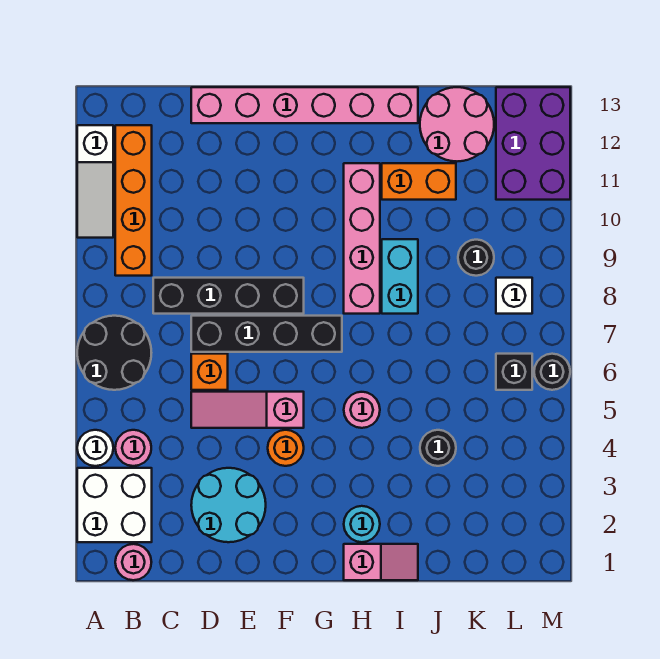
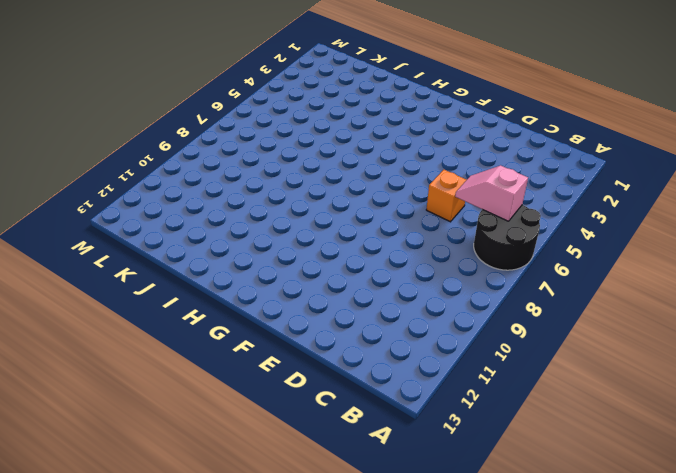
pink slope B6:C6 level 2 top B -> pink slope H1:I1 level 1 top H
none -> white brick A2:B3 level 1
none -> white round brick A4 level 1
none -> white slope A10:A12 level 1 top 12

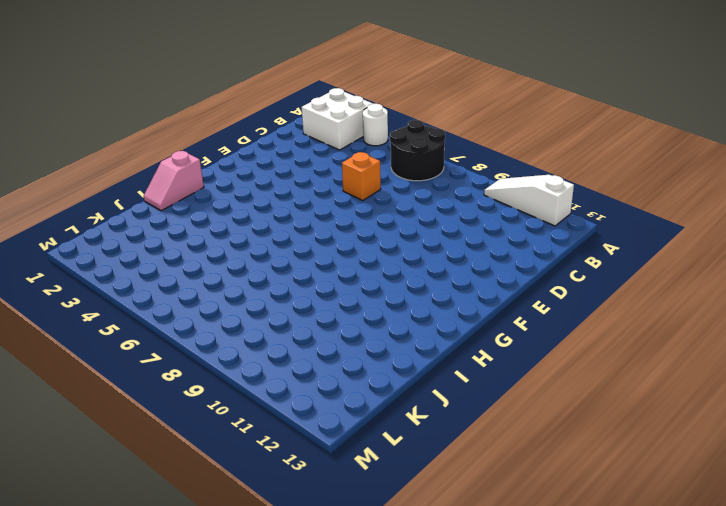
none -> pink round brick B1 level 1
none -> pink round brick B4 level 1
none -> orange brick B9:B12 level 1

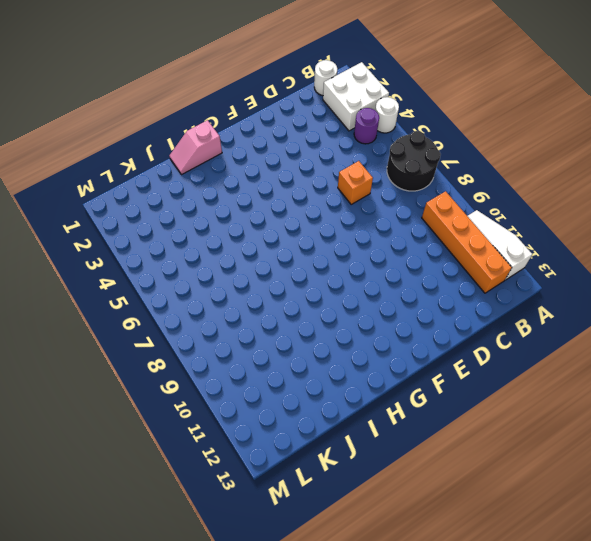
white round brick B1 level 1 -> pink round brick B1 level 1
purple round brick B4 level 1 -> pink round brick B4 level 1
none -> black brick C8:F8 level 1
none -> cyan round brick D2:E3 level 1
none -> pink slope D5:F5 level 1 top F

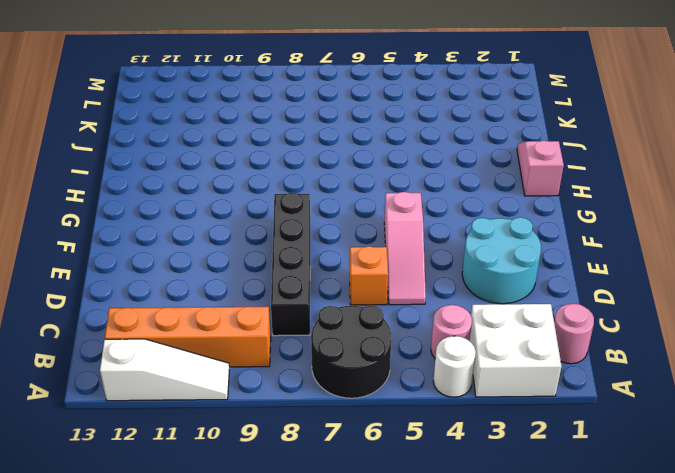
none -> black brick D7:G7 level 1
none -> pink brick D13:I13 level 1
none -> orange round brick F4 level 1

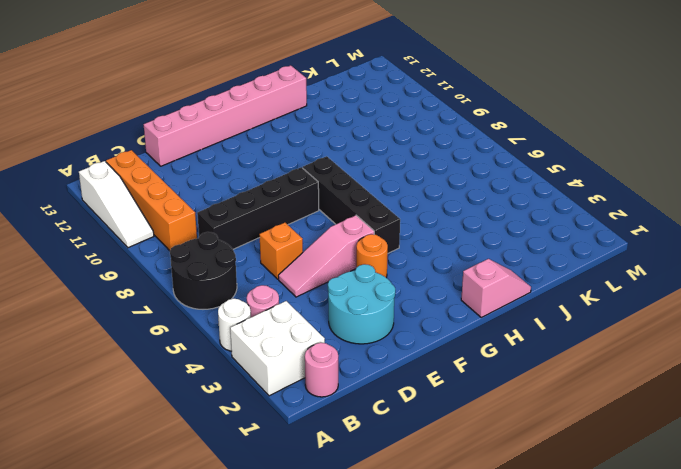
black brick G5:G8 level 1 -> black brick D7:G7 level 1
none -> cyan round brick H2 level 1
none -> pink round brick H5 level 1
none -> pink brick H8:H11 level 1

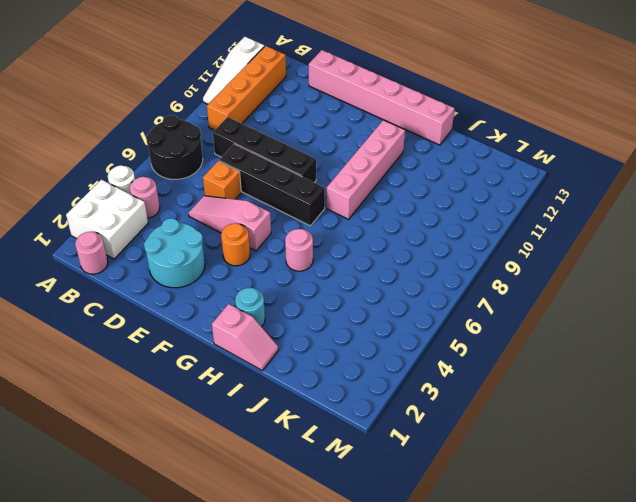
none -> cyan brick I8:I9 level 1
none -> orange brick I11:J11 level 1
none -> black round brick J4 level 1

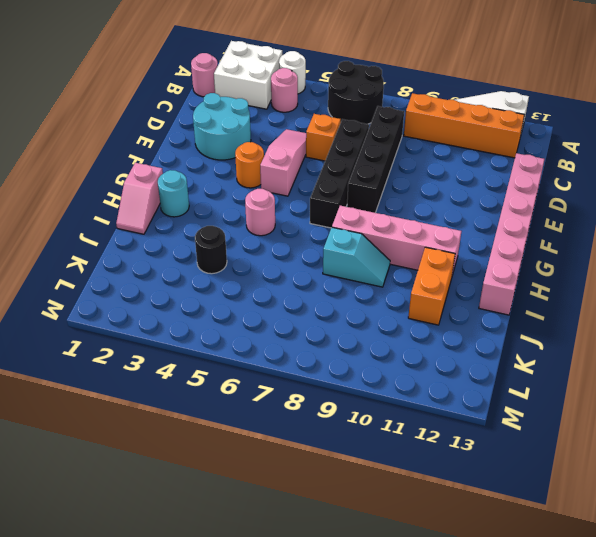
cyan slope I8:I9 level 1 top 8 -> cyan brick I8:I9 level 1
none -> pink round brick J12:K13 level 1
none -> black round brick K9 level 1
none -> black brick L6 level 1

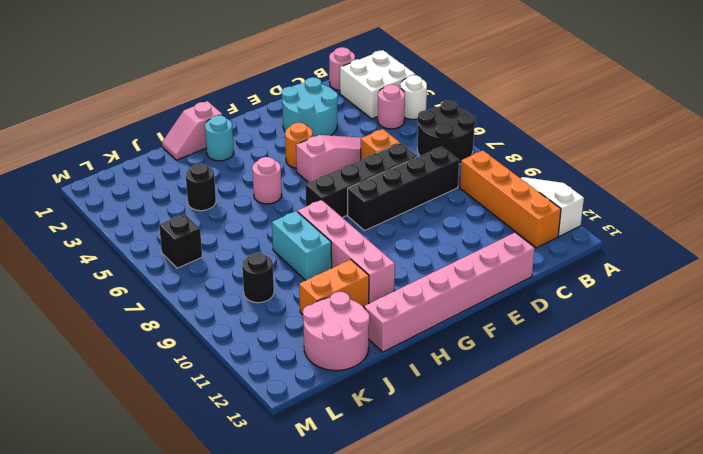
none -> white brick L8 level 1
none -> purple brick L11:M13 level 1
none -> black round brick M6 level 1

